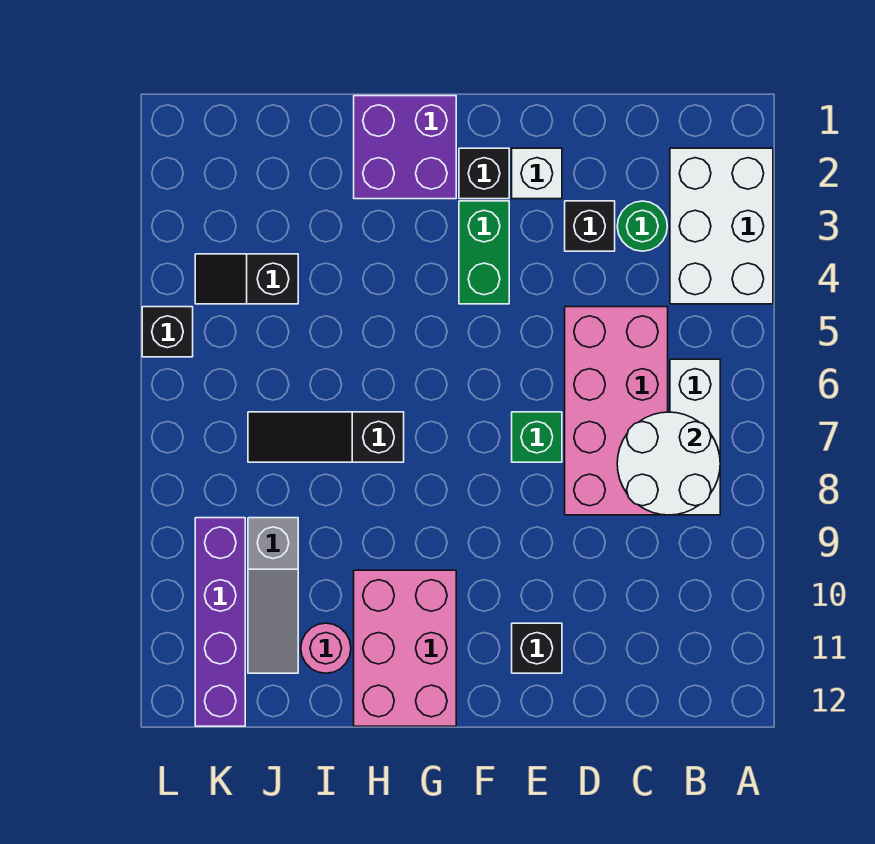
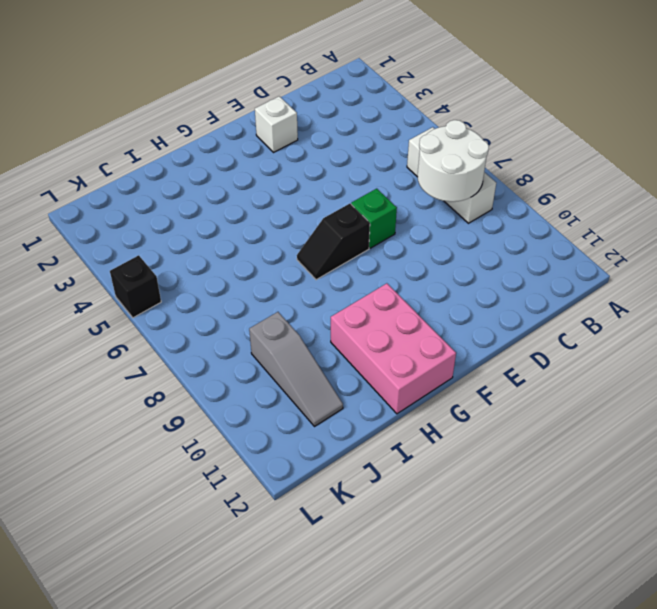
black slope F7:G7 level 1 top F -> black slope J4:K4 level 1 top J
none -> white brick A2:B4 level 1
none -> green round brick C3 level 1
none -> pink brick C5:D8 level 1

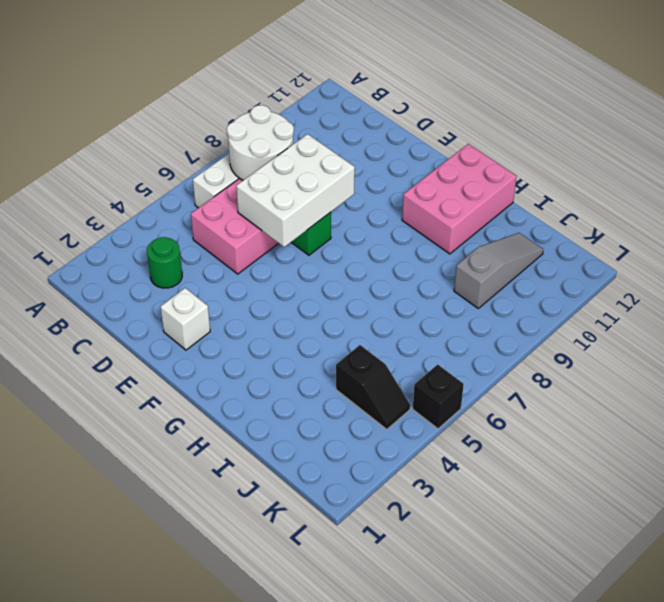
white brick D6:E8 level 2 -> white brick A2:B4 level 1
none -> black brick D3 level 1
none -> black brick E11 level 1
none -> black brick F2 level 1

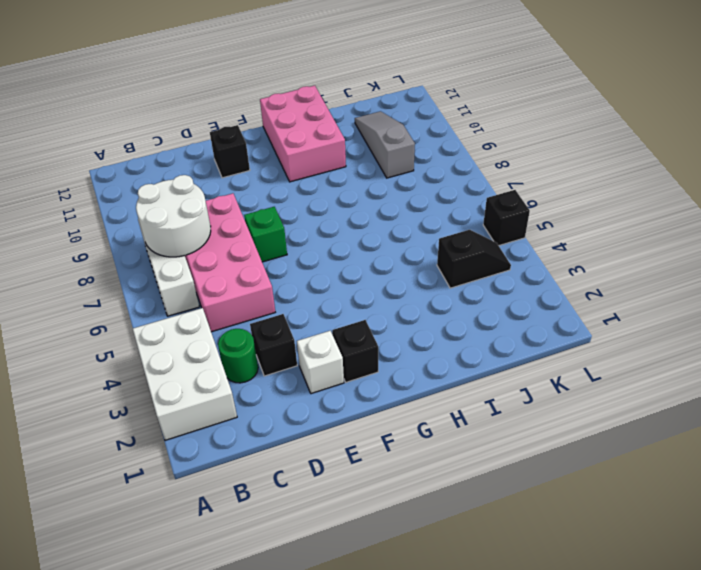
none -> green brick F3:F4 level 1
none -> purple brick G1:H2 level 1
none -> black slope H7:J7 level 1 top H

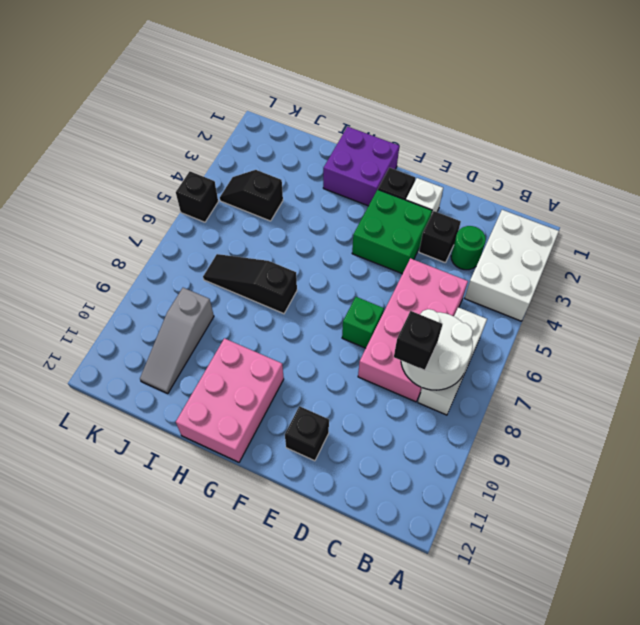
black brick C8 level 3 -> none
green brick E3:F4 level 1 -> green brick F3:F4 level 1
none -> pink round brick I11 level 1
none -> purple brick K9:K12 level 1

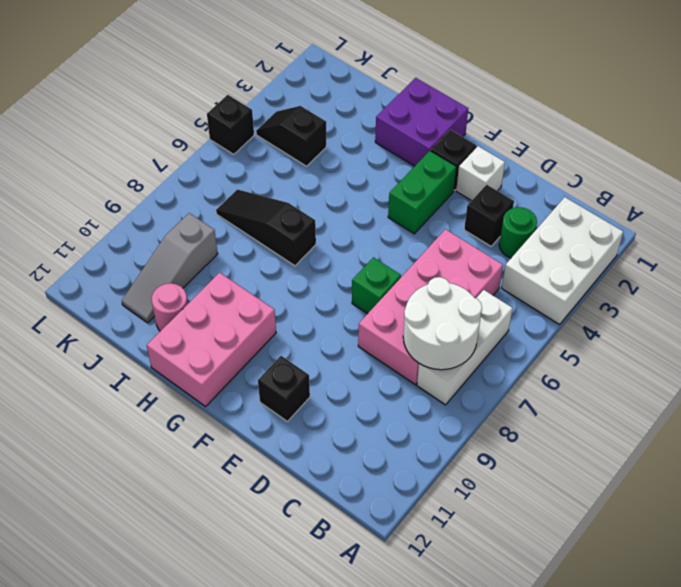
none -> purple brick K9:K12 level 1

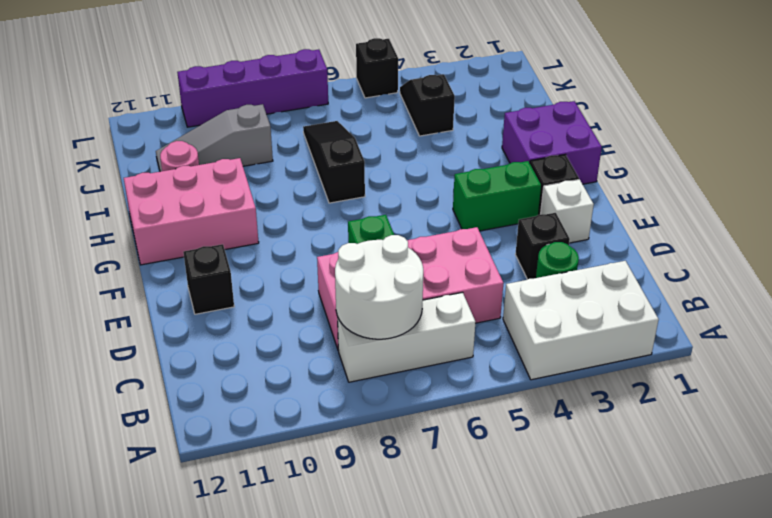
purple brick L7:L10 level 1 -> purple brick K9:K12 level 1

